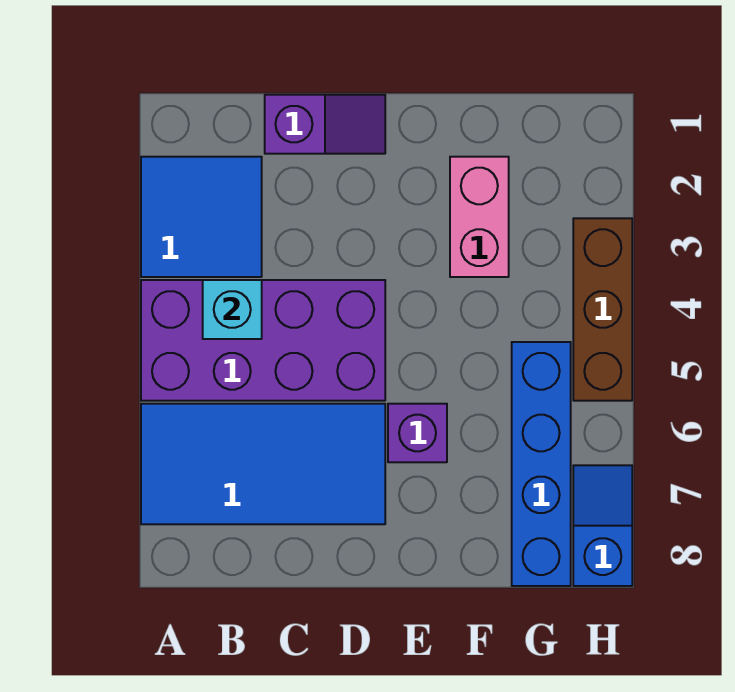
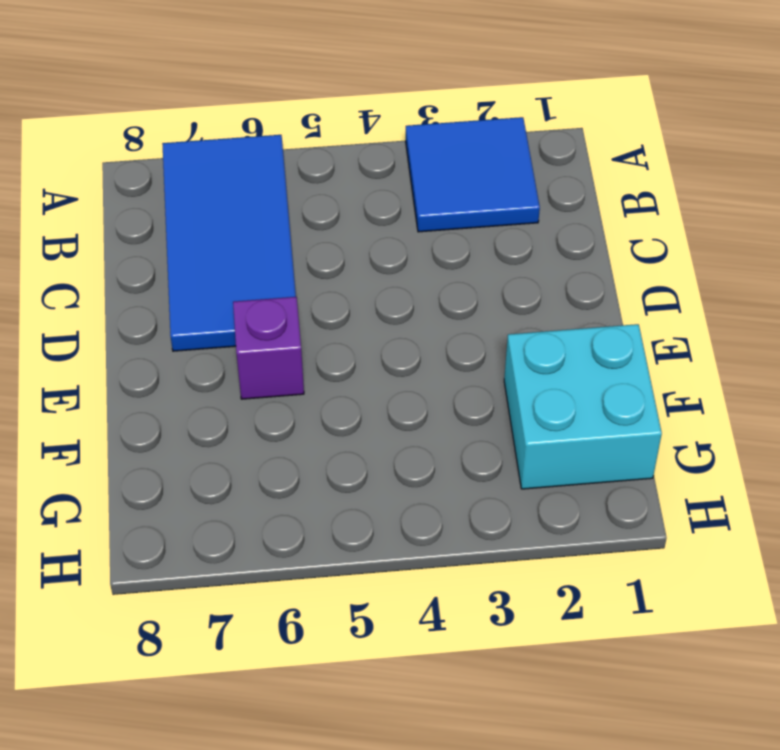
cyan brick F1:G2 level 1 -> pink brick F2:F3 level 1
none -> purple brick A4:D5 level 1
none -> purple slope C1:D1 level 1 top C

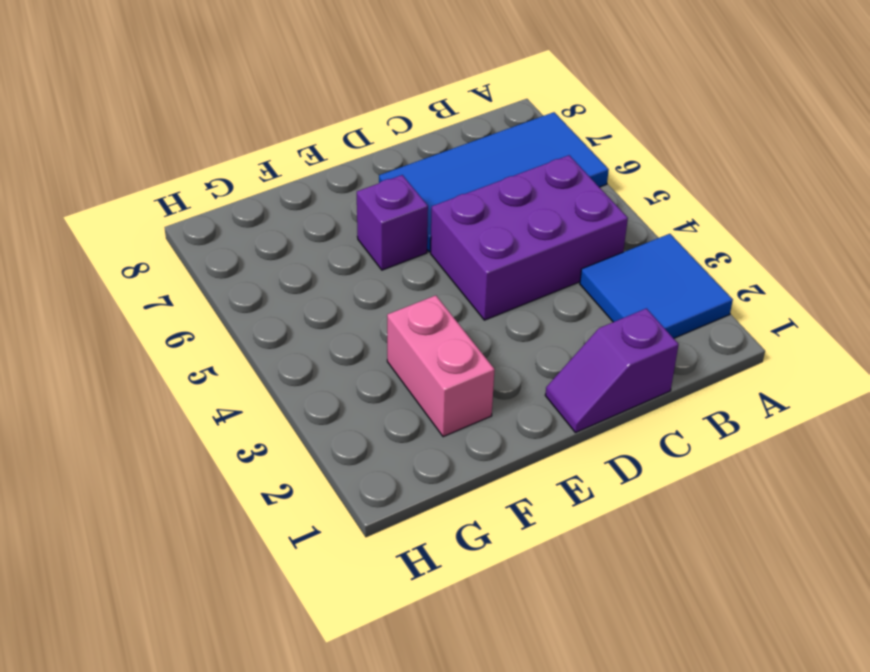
purple brick B4:D5 level 1 -> purple brick A4:D5 level 1
none -> blue brick G5:G8 level 1
none -> brown brick H3:H5 level 1

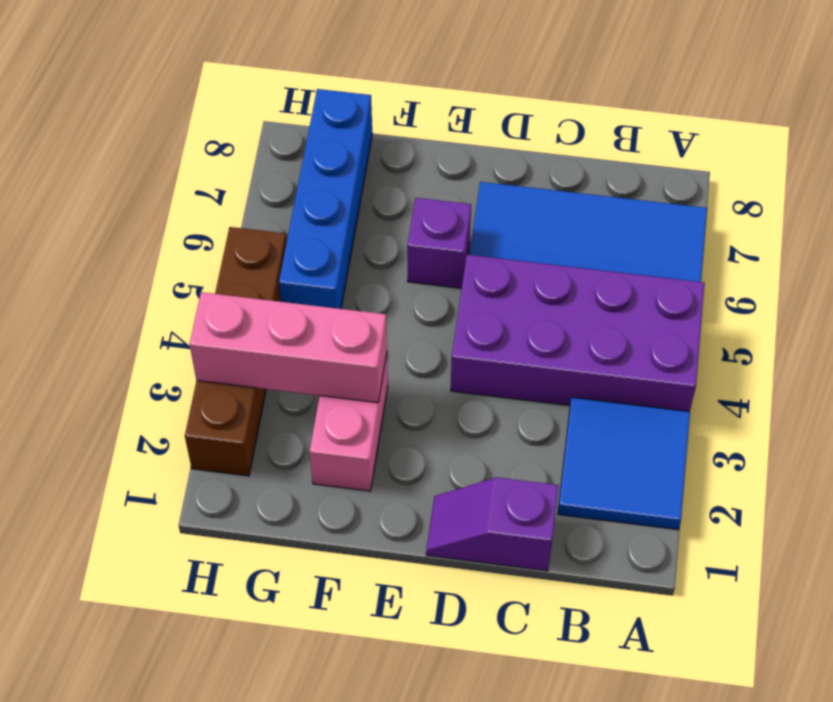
pink brick F3:H3 level 2 -> none
brown brick H2:H5 level 1 -> brown brick H3:H5 level 1
none -> blue slope H7:H8 level 1 top 8
none -> cyan brick B4 level 2

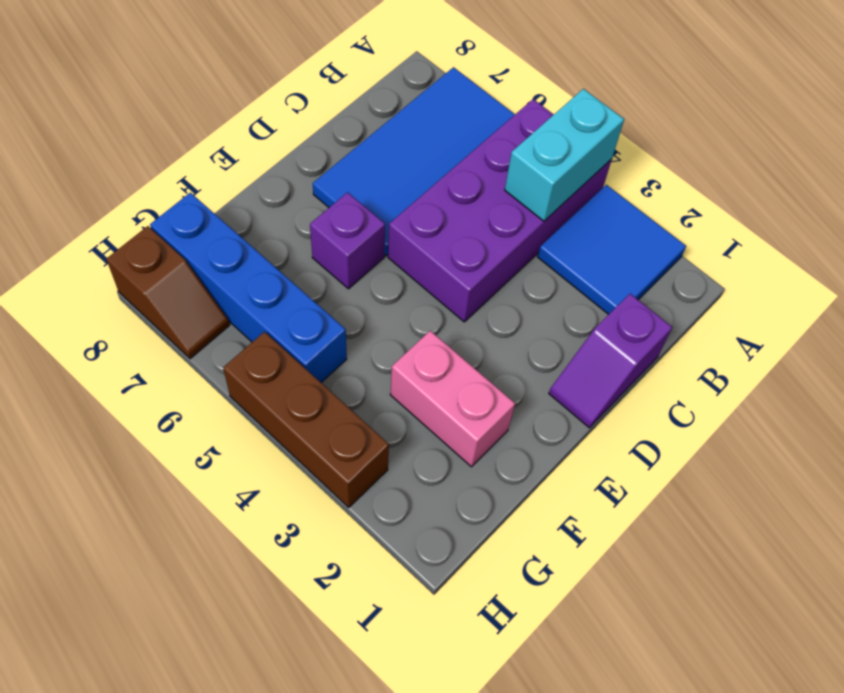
cyan brick A4:B4 level 2 -> cyan brick B4 level 2
brown slope H7:H8 level 1 top 8 -> blue slope H7:H8 level 1 top 8

